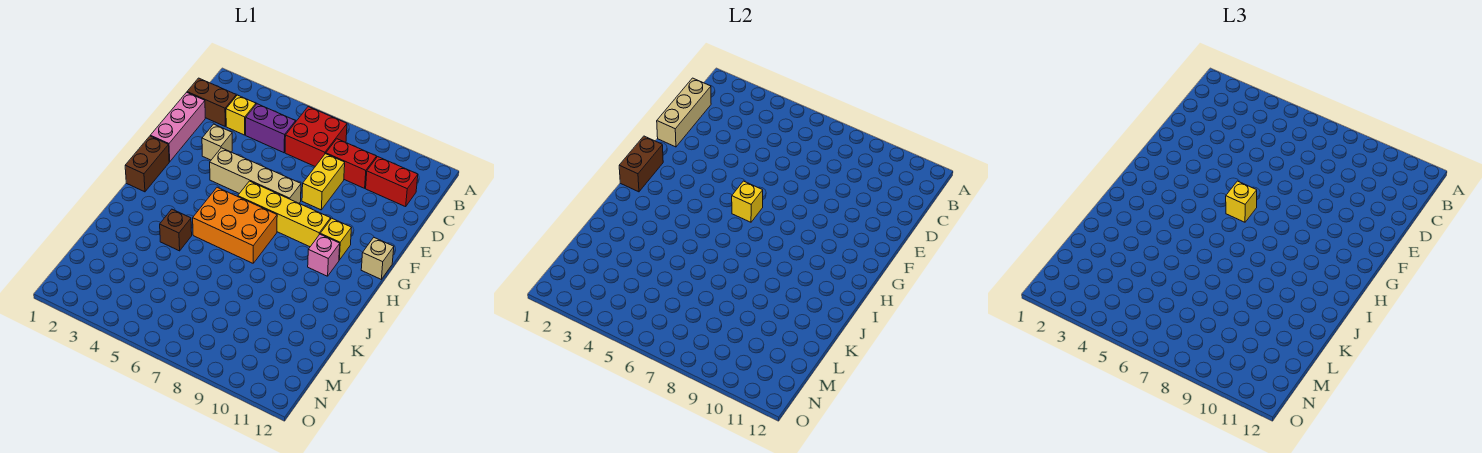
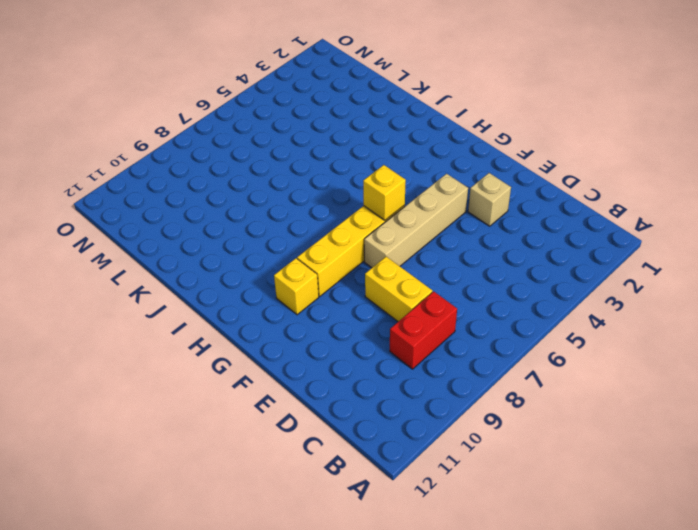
none -> red brick B6:C7 level 1
none -> brown brick C1:C2 level 1
none -> yellow brick C3 level 1

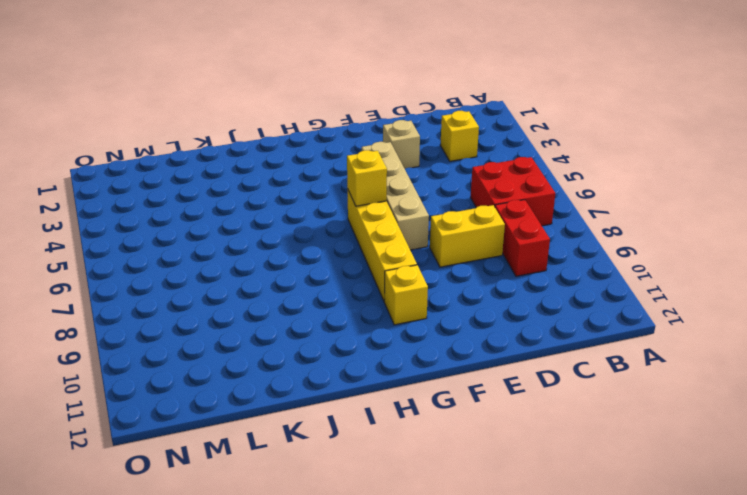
none -> brown brick C1:C2 level 1
none -> purple brick C4:C5 level 1
none -> red brick C10:C11 level 1

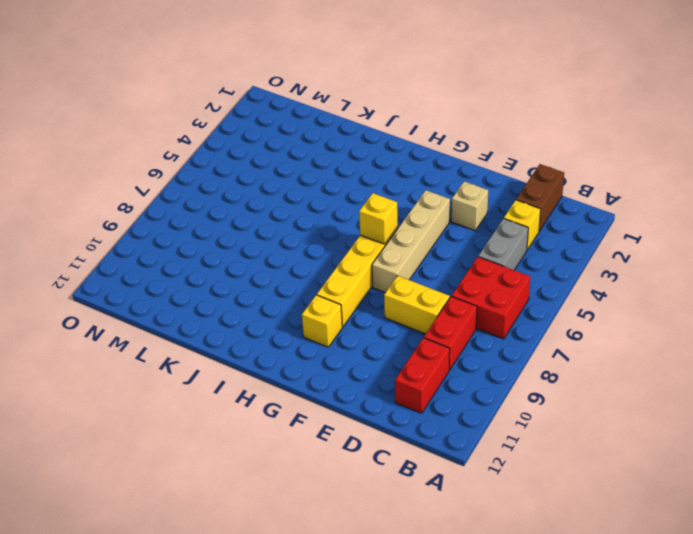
grey brick C4:C5 level 1 -> purple brick C4:C5 level 1
none -> pink brick D1:F1 level 1
none -> brown brick G1:H1 level 1
none -> tan brick G12 level 1

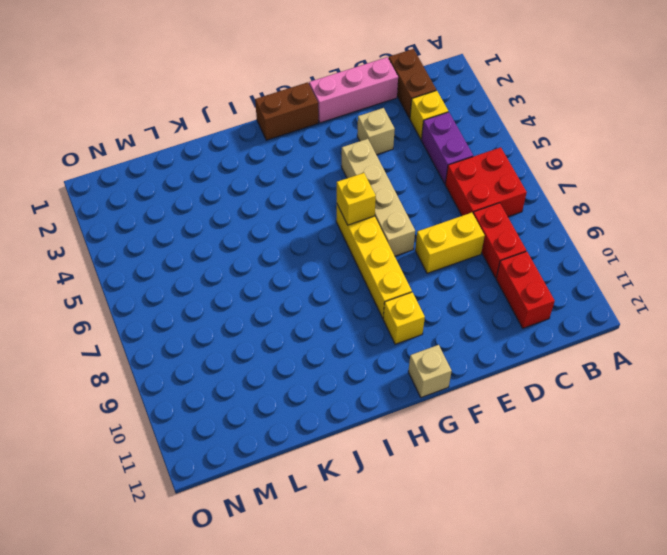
none -> orange brick H5:I7 level 1
none -> pink brick H10 level 1
none -> brown brick J4 level 1

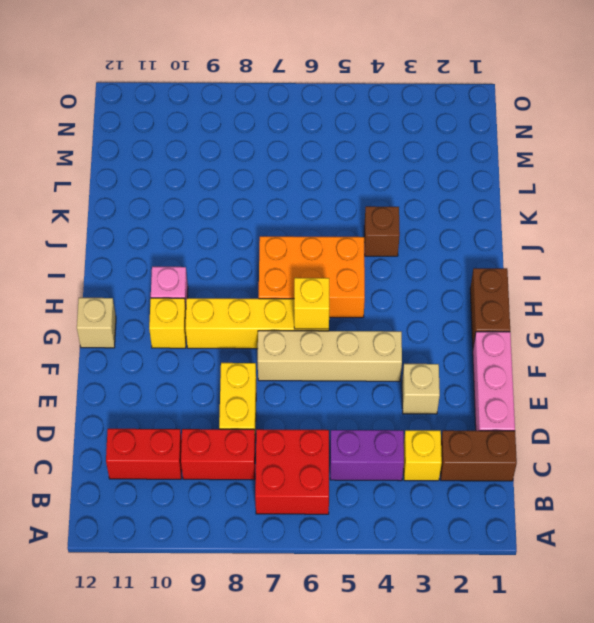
none -> tan brick C1:E1 level 2
none -> brown brick G1:H1 level 2
none -> yellow brick G6 level 3

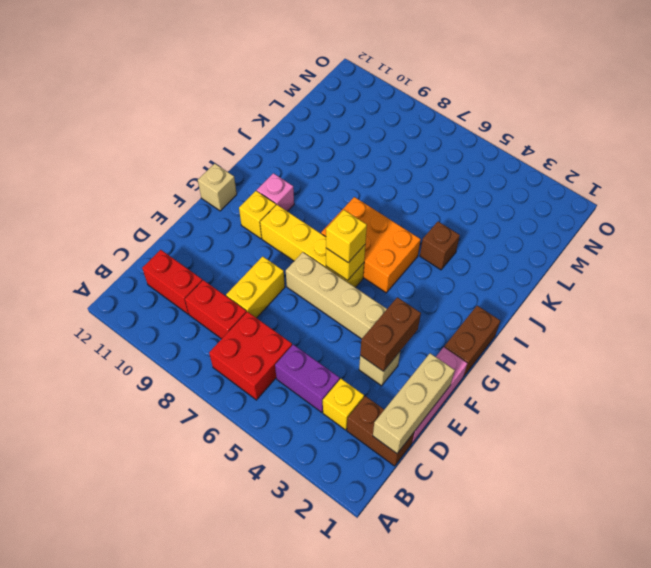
brown brick E3:F3 level 2 -> brown brick G1:H1 level 2

